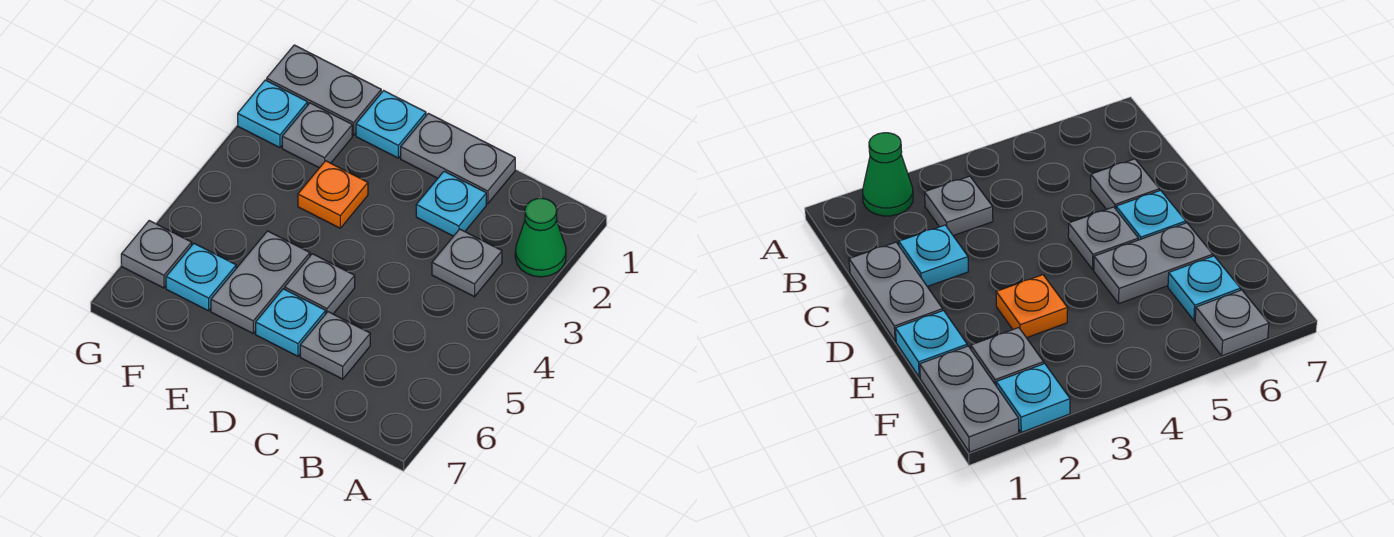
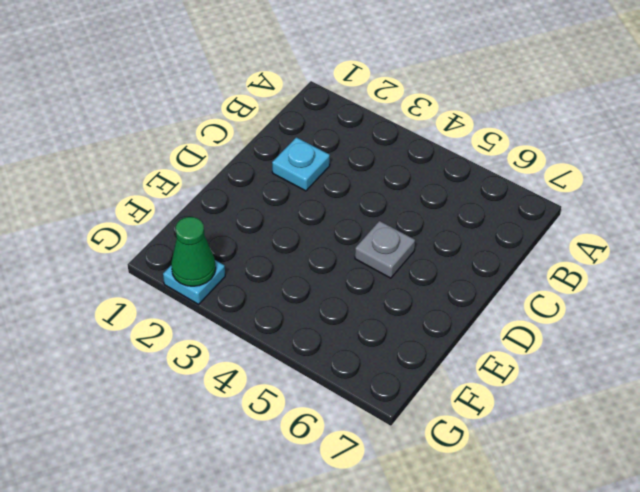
green cone G2 level 2 -> green cone A2 level 1
none -> grey plate B3 level 1
none -> grey plate C1:D1 level 1
none -> grey plate C6 level 1

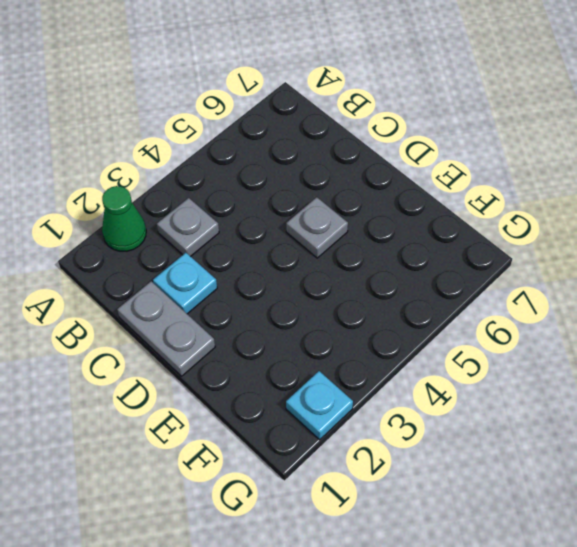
none -> grey plate C6 level 1
none -> cyan plate D6 level 1
none -> cyan plate E1 level 1

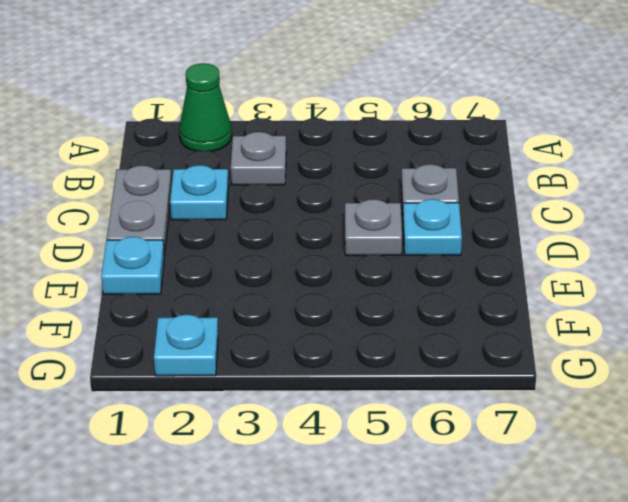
none -> orange plate E3 level 1
none -> grey plate E5:E6 level 1
none -> grey plate F1:G1 level 1

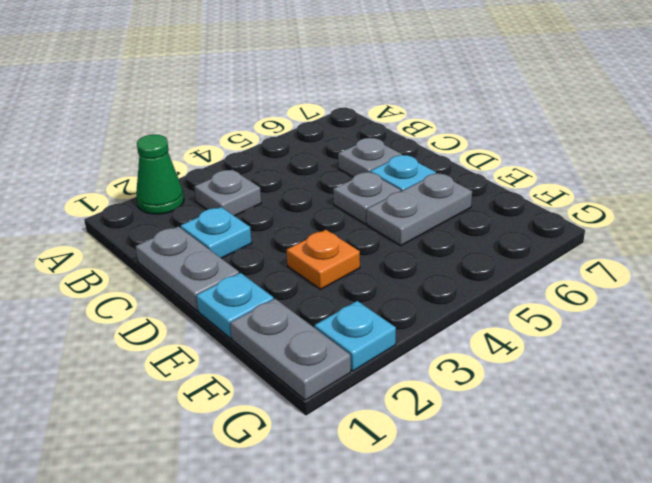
none -> grey plate F2 level 1
none -> cyan plate F6 level 1
none -> grey plate G6 level 1

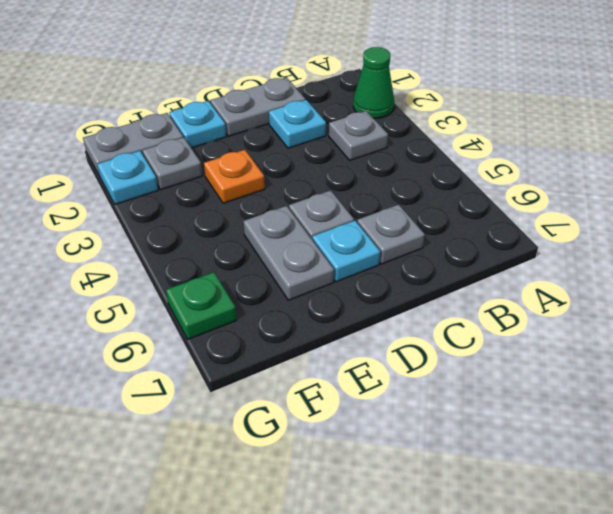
green plate G6 level 1 -> grey plate G6 level 1
none -> cyan plate F6 level 1

